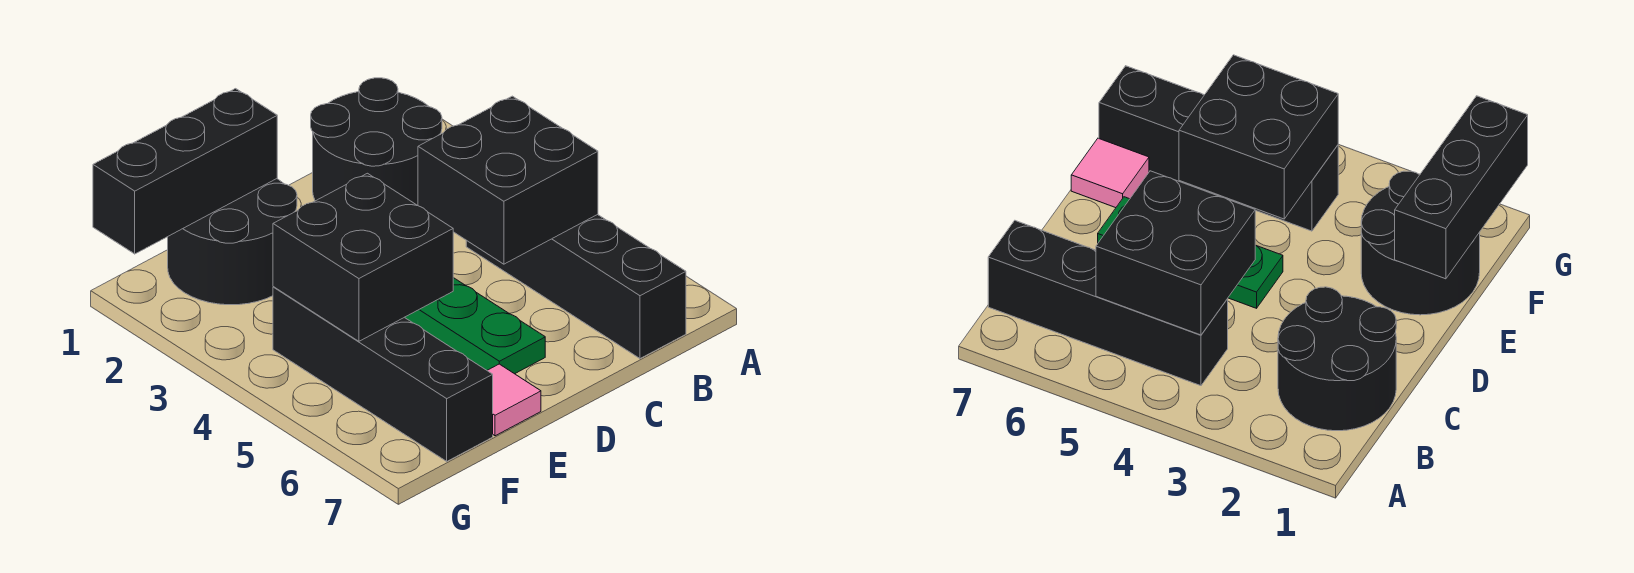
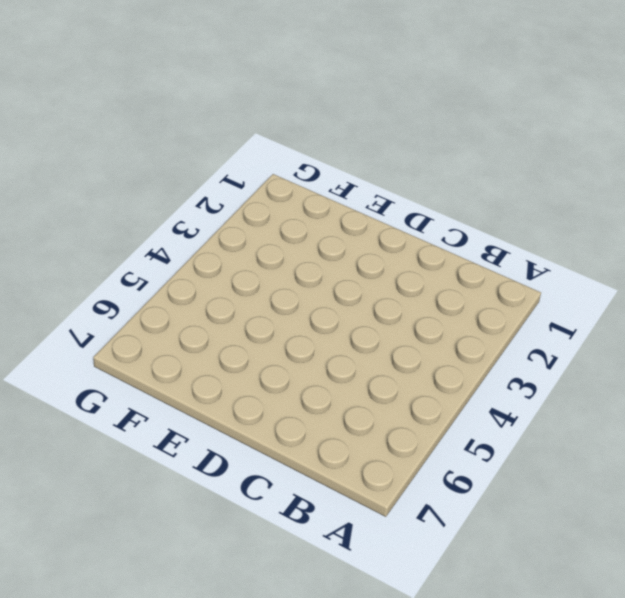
none -> black round brick B1:C2 level 1
none -> black brick B4:B7 level 1

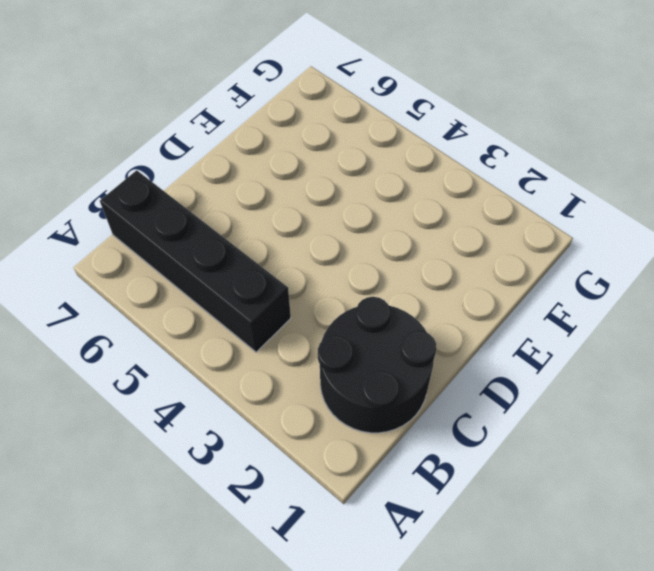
none -> green plate D4:D6 level 1
none -> black round brick E1:F2 level 1

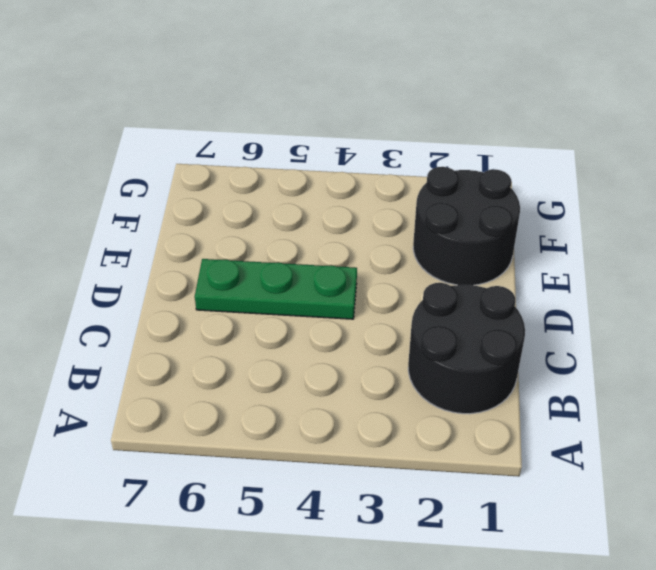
none -> black brick B4:B7 level 1
none -> pink tile E7 level 1

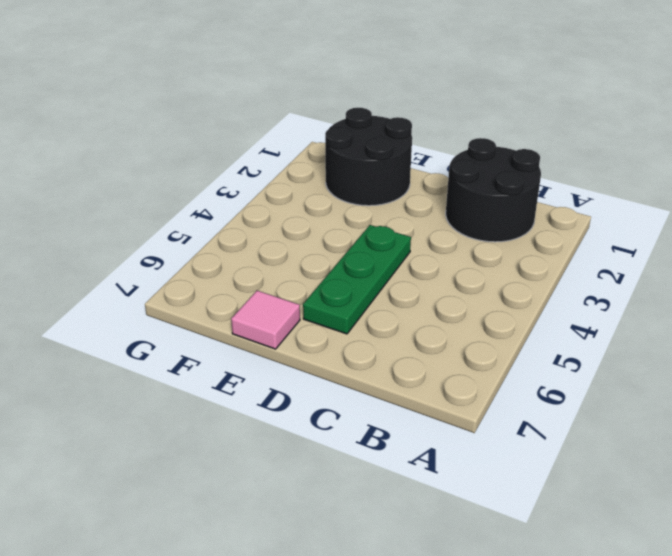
none -> black brick B4:B7 level 1
none -> black brick F4:F7 level 1

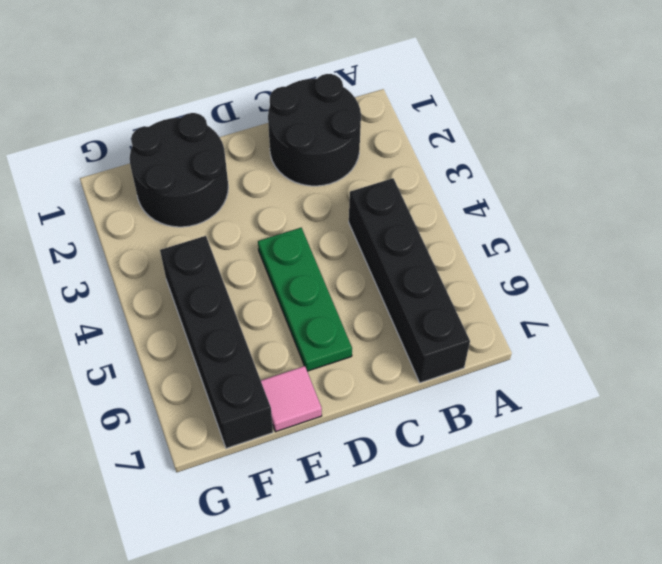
none -> black brick B4:C5 level 2
none -> black brick E1:G1 level 2

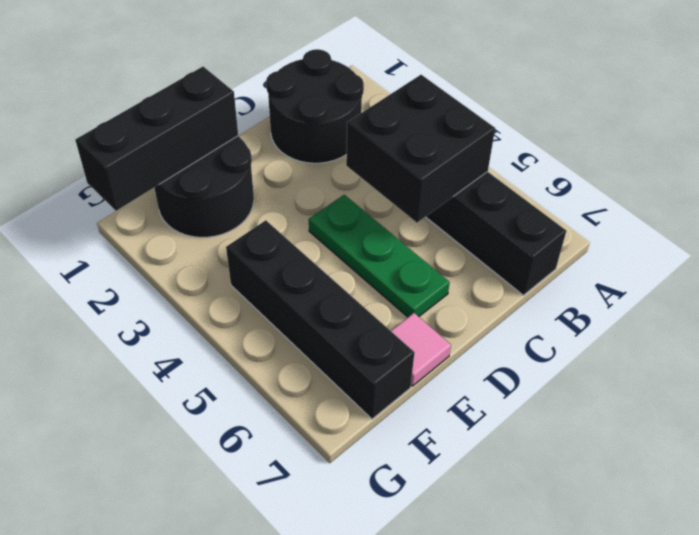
none -> black brick E4:F5 level 2

